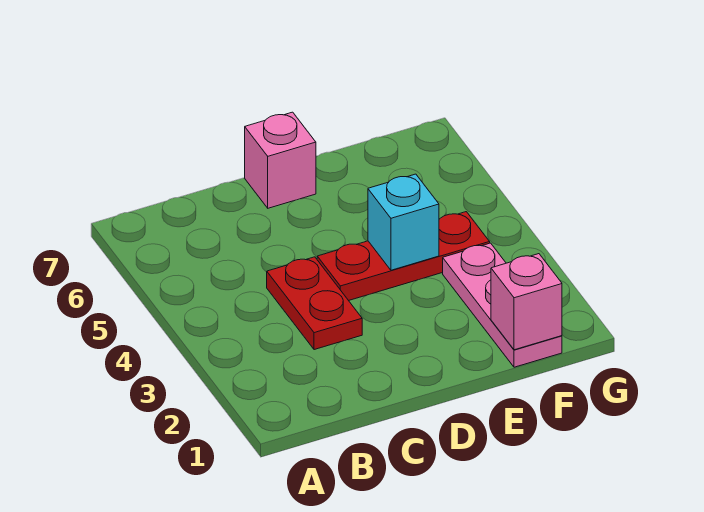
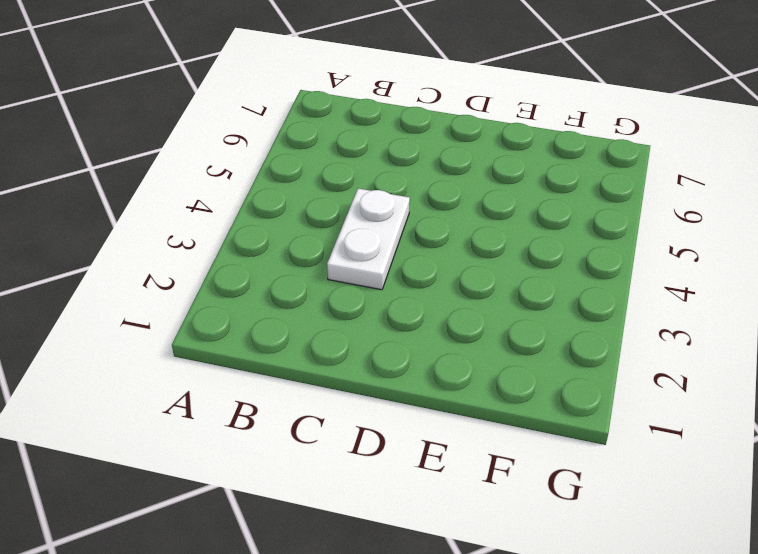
white plate C3:C4 level 1 -> red plate C3:C4 level 1
none -> red plate D4:F4 level 1
none -> pink brick D7 level 1

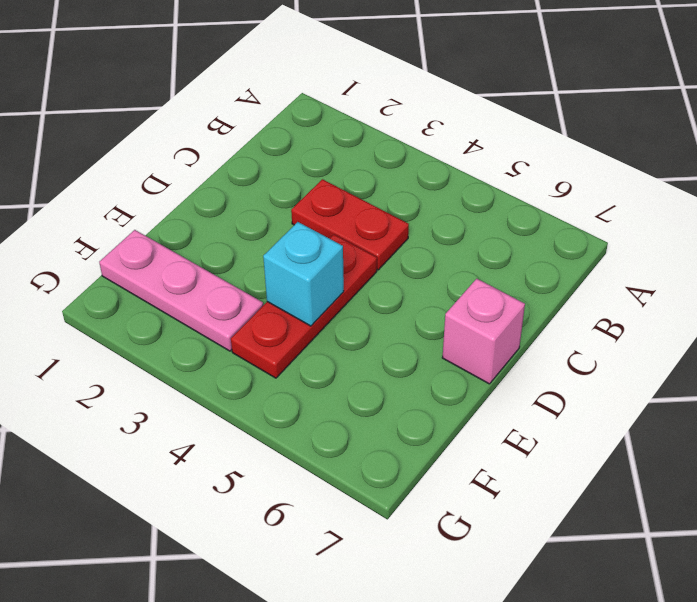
none -> pink brick F1 level 2

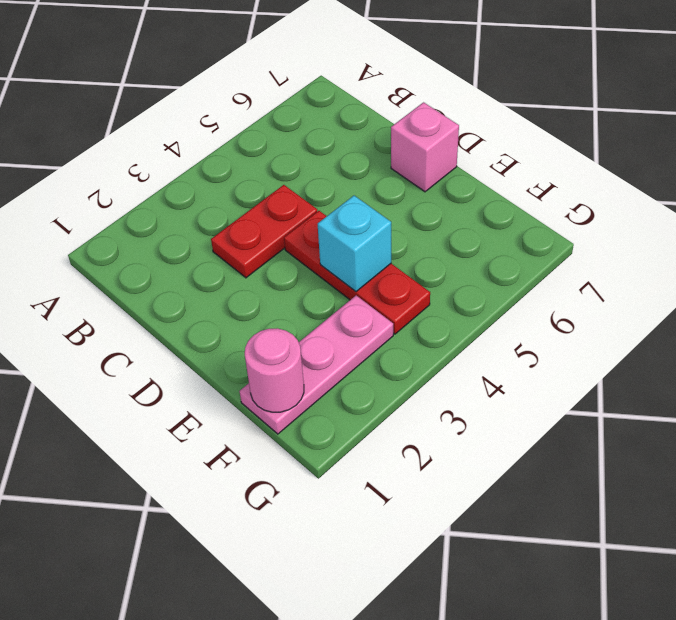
pink round brick F1 level 2 -> pink brick F1 level 2

